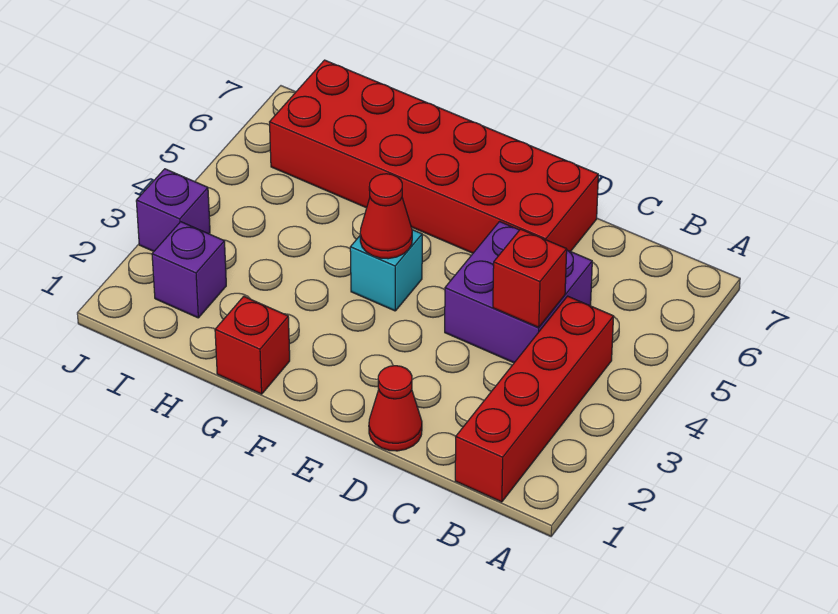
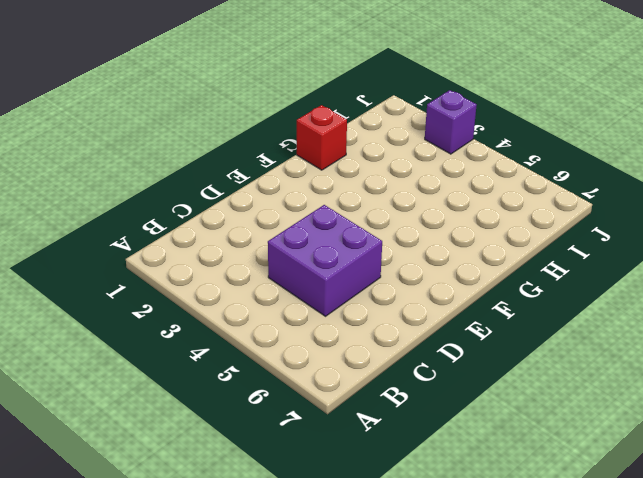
none -> red brick B1:B4 level 1
none -> red cone D1 level 1

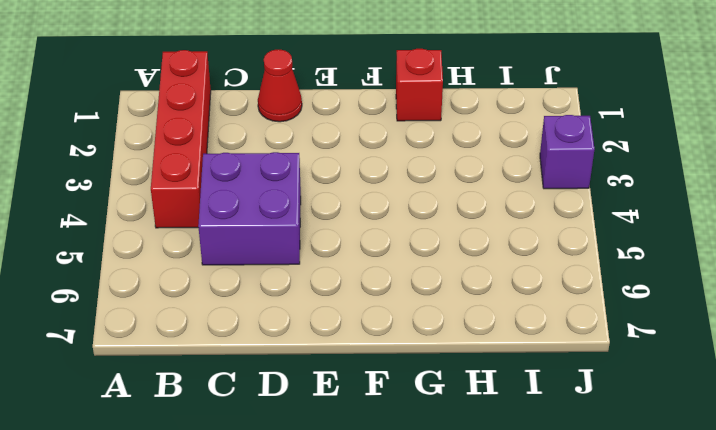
none -> red brick D6:I7 level 1
none -> cyan brick F4 level 1

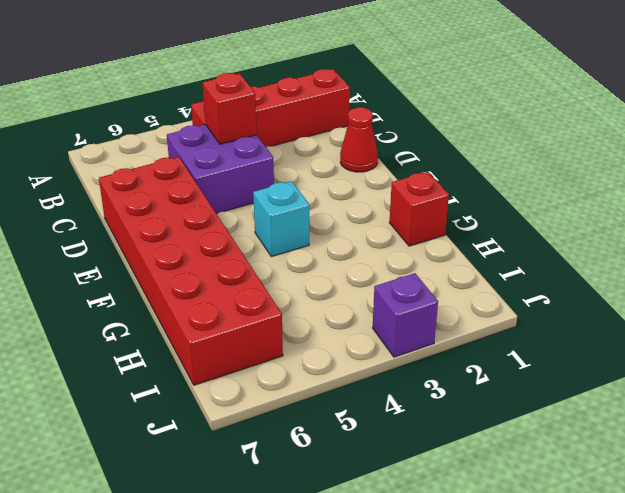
none -> purple brick I2 level 1
none -> red cone F4 level 2

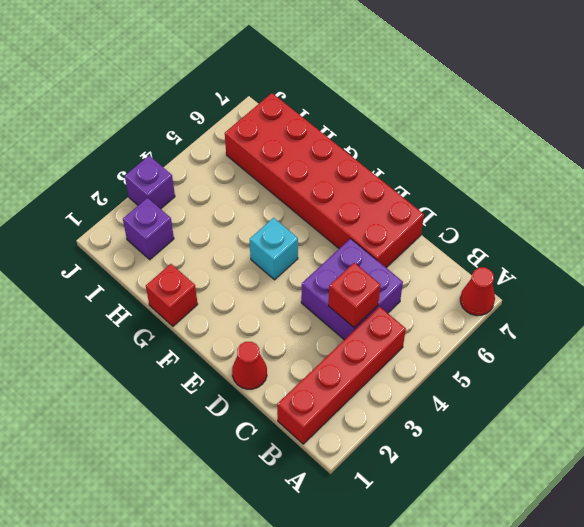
red cone A7 level 1 -> red cone F4 level 2

